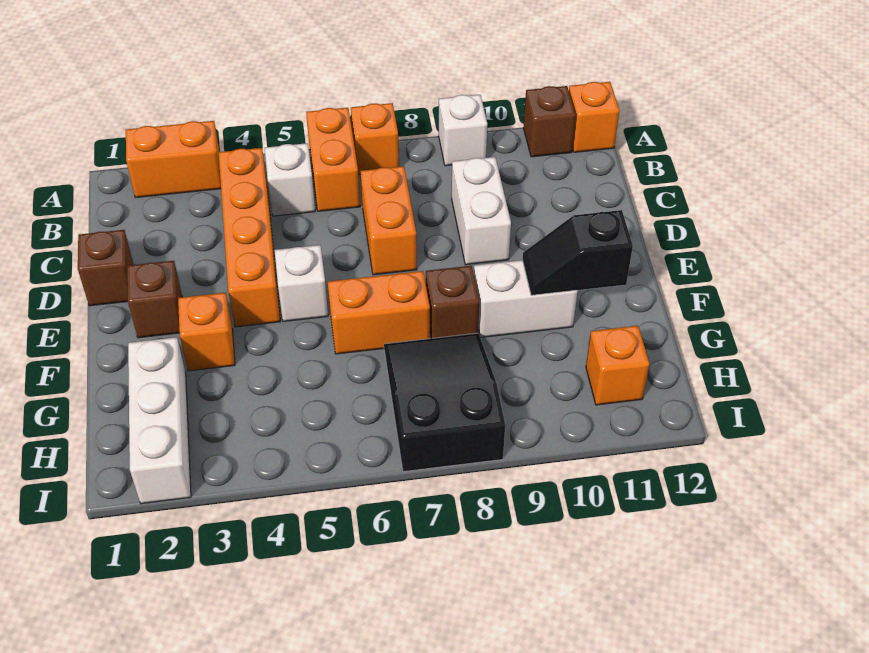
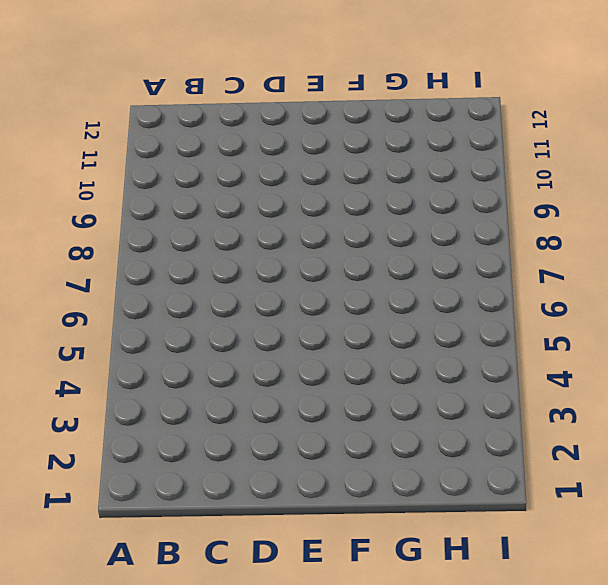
none -> orange brick A2:A3 level 1
none -> orange brick A6:B6 level 1
none -> orange brick A7 level 1

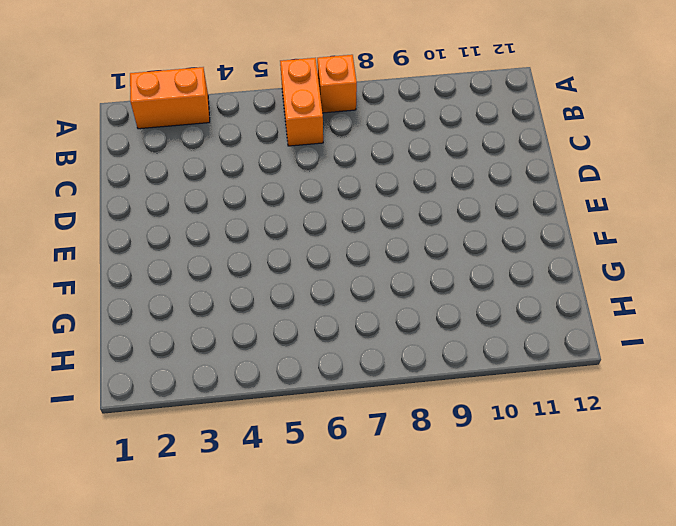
none -> white brick A9 level 1
none -> brown brick A11 level 1
none -> orange brick A12 level 1

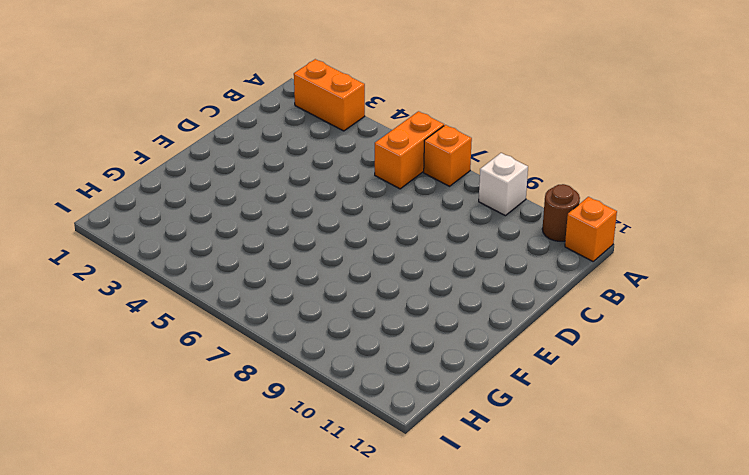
brown round brick A11 level 1 -> brown brick A11 level 1
none -> orange brick B4:E4 level 1
none -> white brick B5 level 1
none -> orange brick C7:D7 level 1

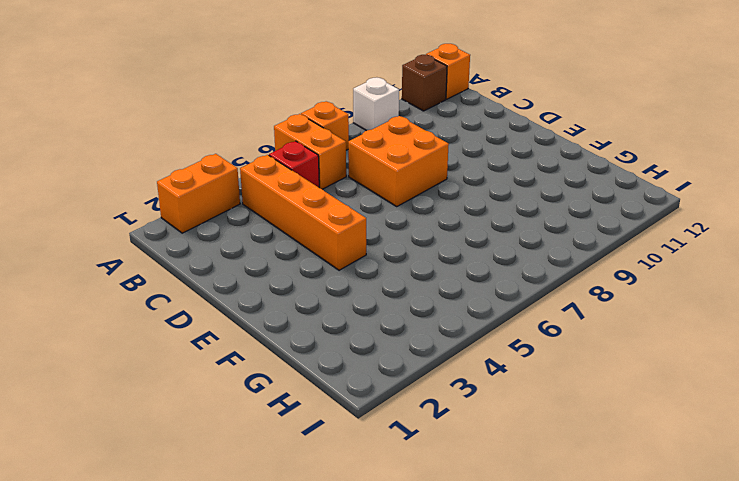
red brick B5 level 1 -> white brick B5 level 1
orange brick C7:D8 level 1 -> orange brick C7:D7 level 1
none -> white brick C9:D9 level 1
none -> brown brick D1 level 1
none -> brown brick E2 level 1

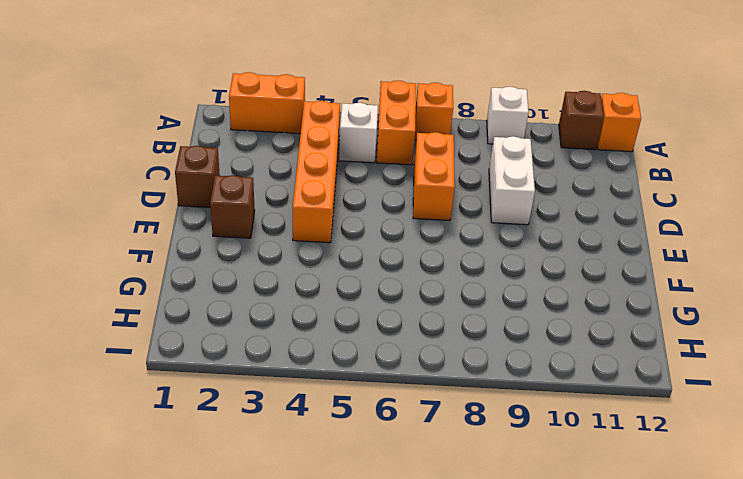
none -> white brick E5 level 1
none -> orange brick F3 level 1
none -> orange brick F6:F7 level 1

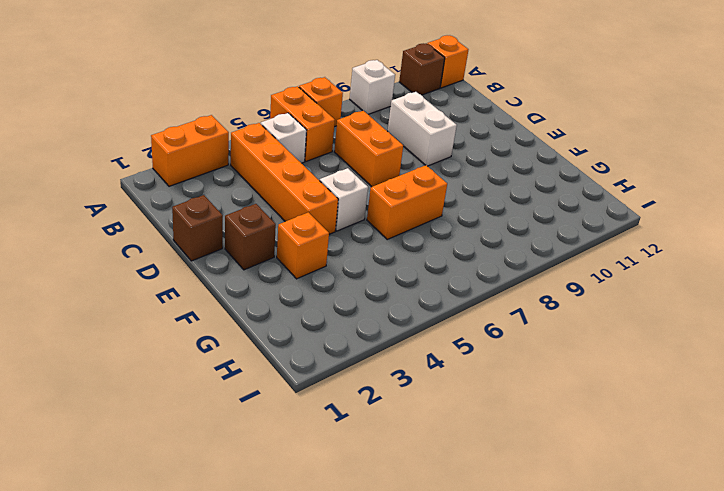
none -> brown brick F8 level 1
none -> white brick F9:F10 level 1
none -> white brick G2:I2 level 1

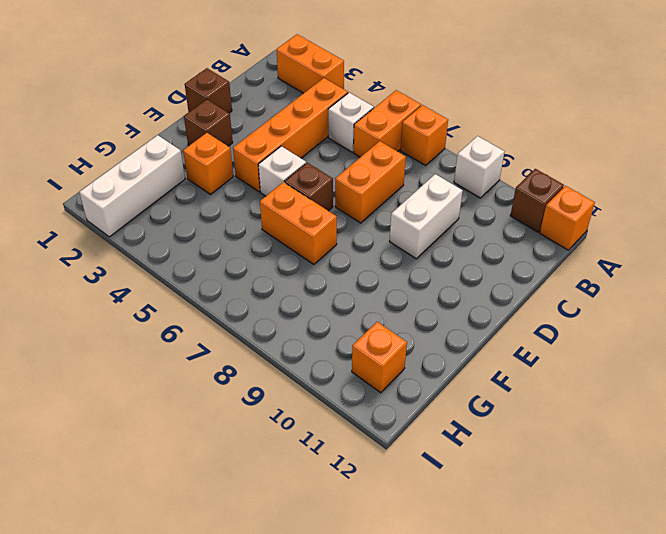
brown brick E6 level 1 -> brown brick F8 level 1
none -> white brick F9:F10 level 1
none -> black slope G7:I8 level 1 top I
none -> black slope F10:F11 level 2 top 11

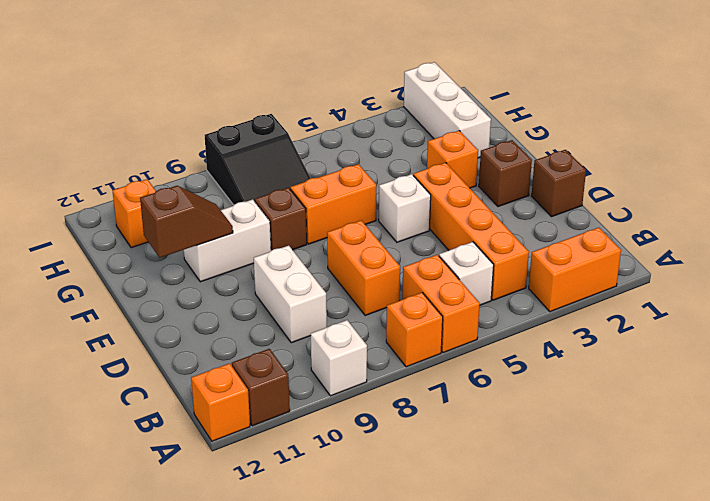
brown slope F10:F11 level 2 top 11 -> black slope F10:F11 level 2 top 11

